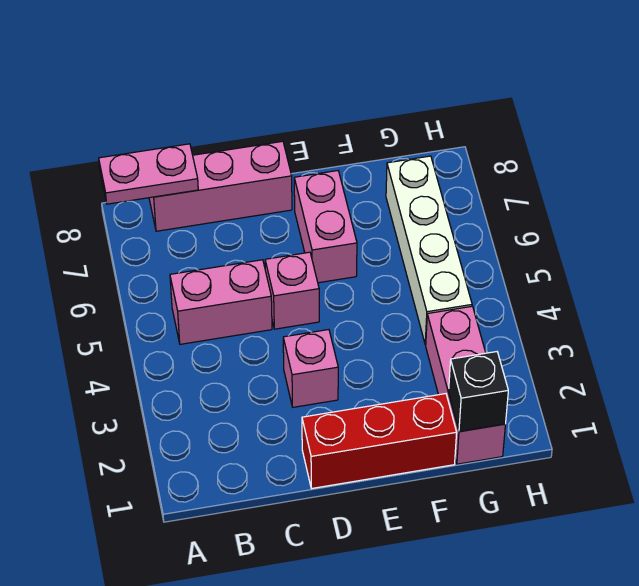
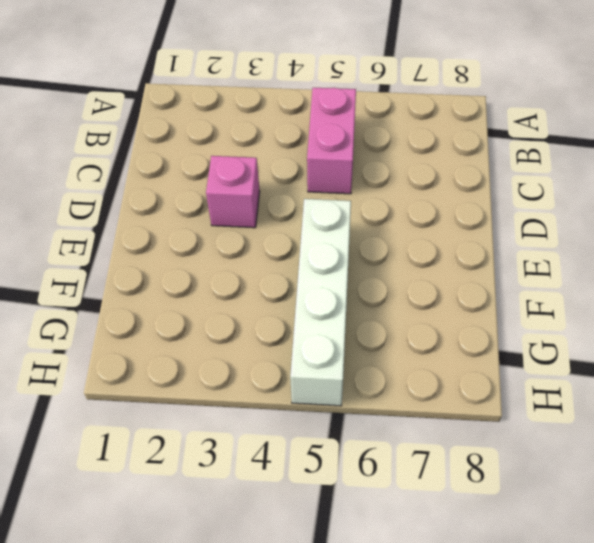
white brick E5:H5 level 1 -> white brick G4:G7 level 1
none -> pink brick B8:D8 level 1
none -> red brick D1:F1 level 1

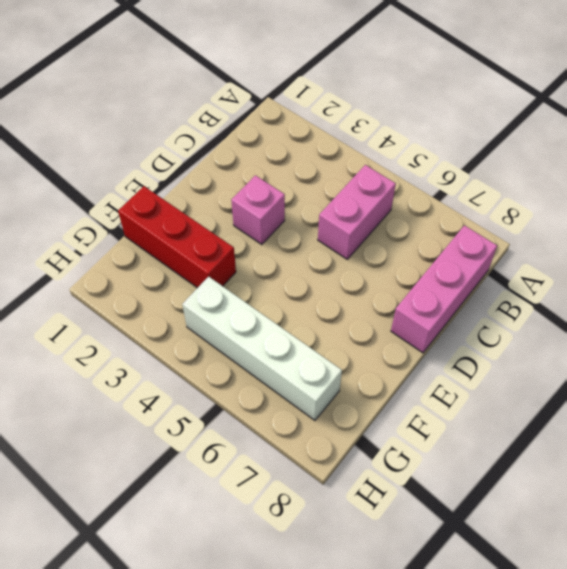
red brick F1:F3 level 1 -> red brick D1:F1 level 1
none -> pink brick D5 level 1
none -> pink brick E6:E7 level 1

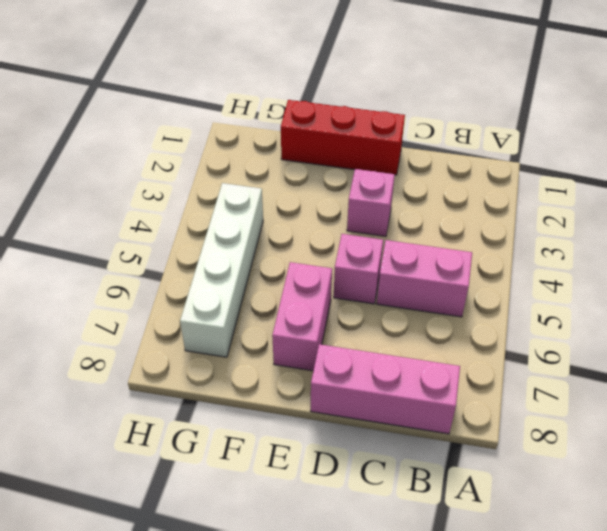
none -> pink brick G1:G3 level 1
none -> pink plate A8:B8 level 2

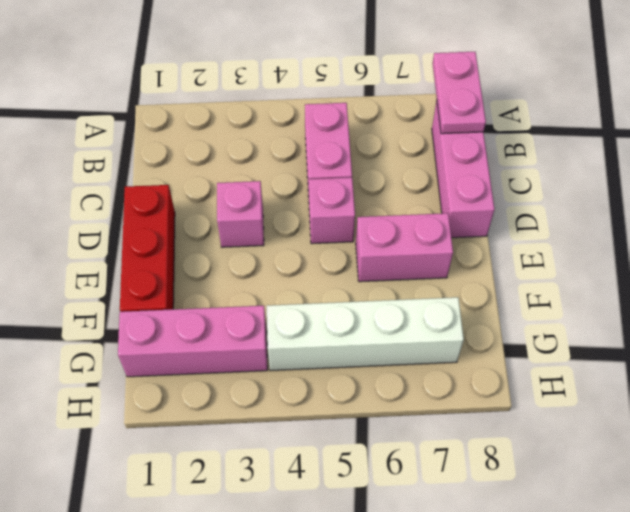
none -> black brick G1 level 2

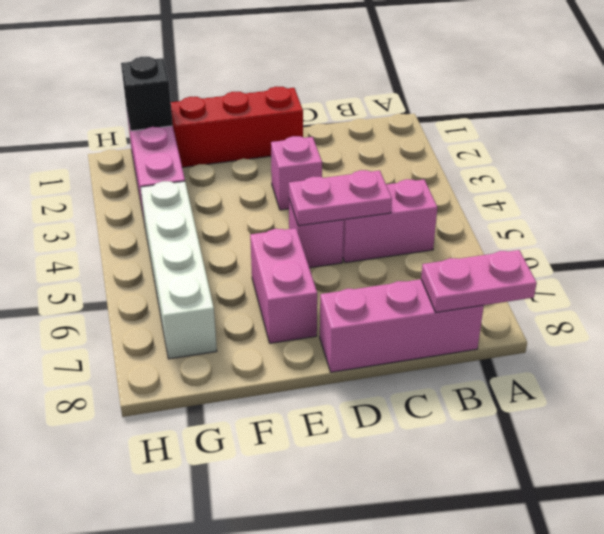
pink plate C5:D5 level 2 -> none

